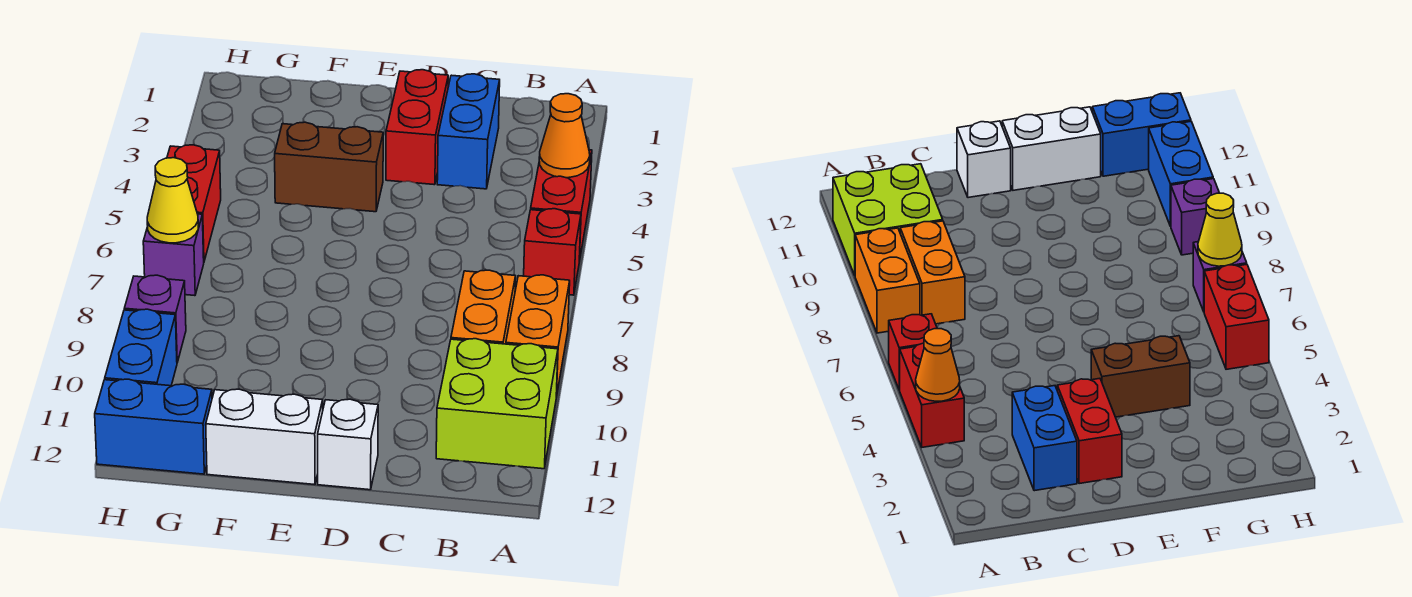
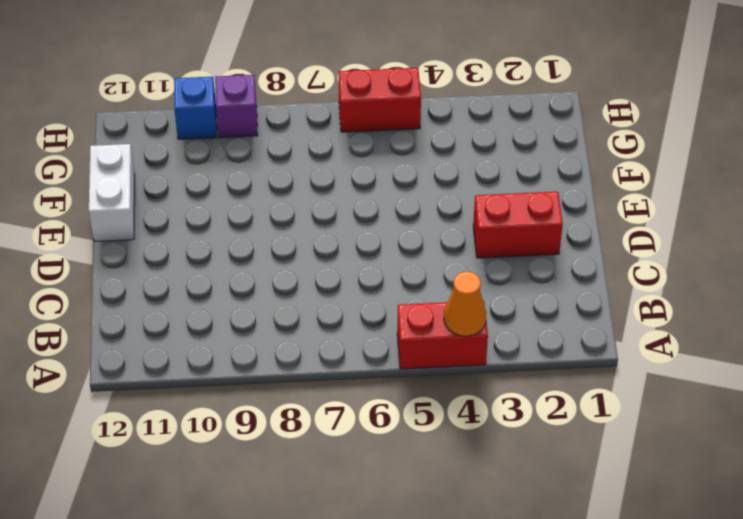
blue brick H10 level 1 -> blue brick H10:H11 level 1
none -> red brick A6 level 1
none -> orange brick A8:A9 level 1
none -> lime brick A10:B11 level 1

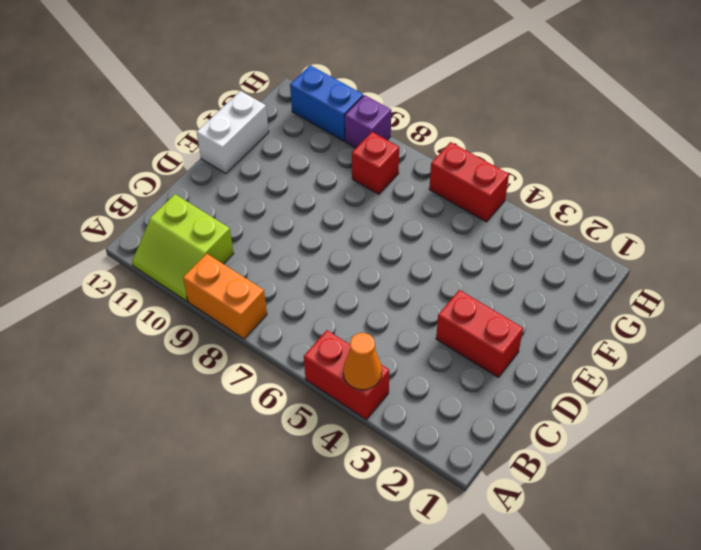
lime slope A10:B11 level 1 top B -> lime brick A10:B11 level 1
red brick G8 level 1 -> red brick A6 level 1
none -> orange brick B8:B9 level 1
none -> blue brick C2:C3 level 1
none -> white brick D12 level 1

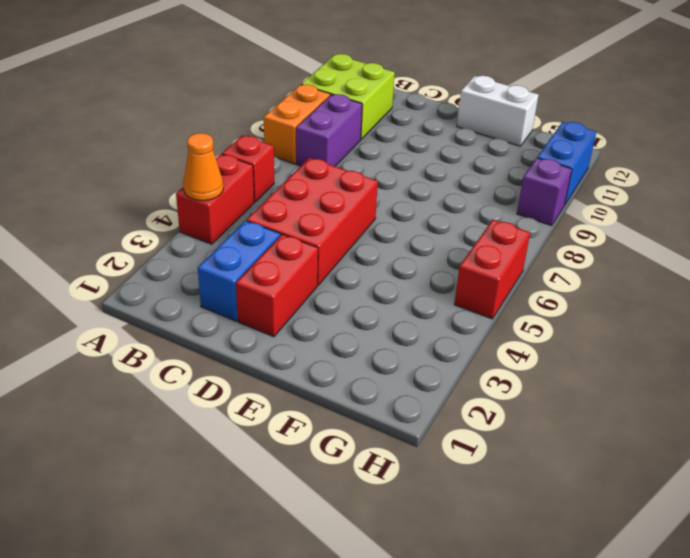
purple brick B8:B9 level 1 -> orange brick B8:B9 level 1
red brick C4:D6 level 1 -> none
none -> white brick D12 level 1
none -> brown brick E4:F4 level 1
none -> blue brick G12:H12 level 1

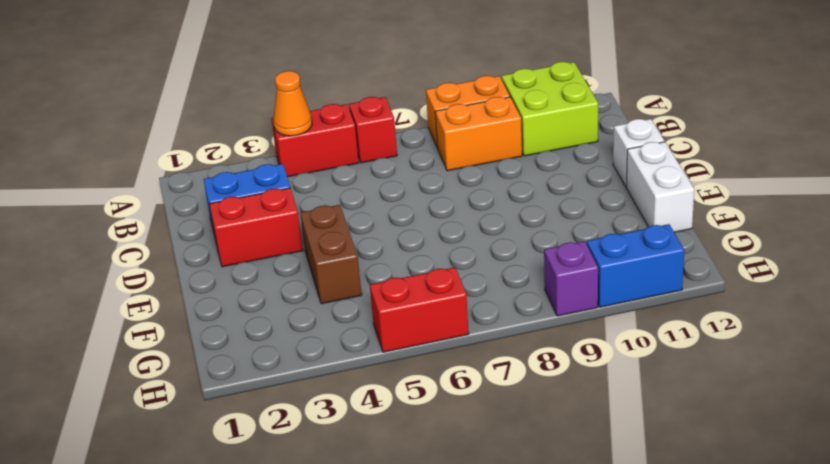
none -> blue brick G12:H12 level 1
none -> purple brick H7 level 1
none -> yellow cone H7 level 2

